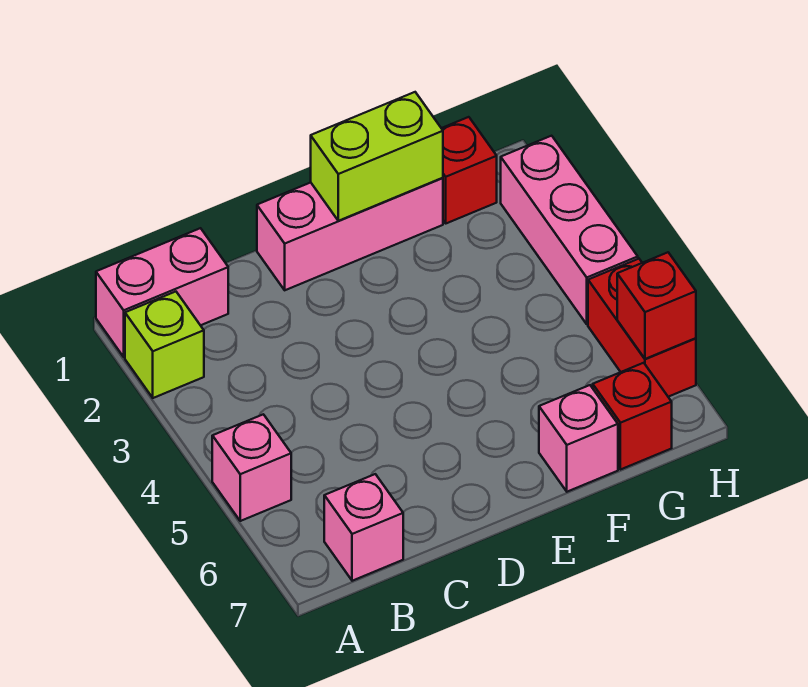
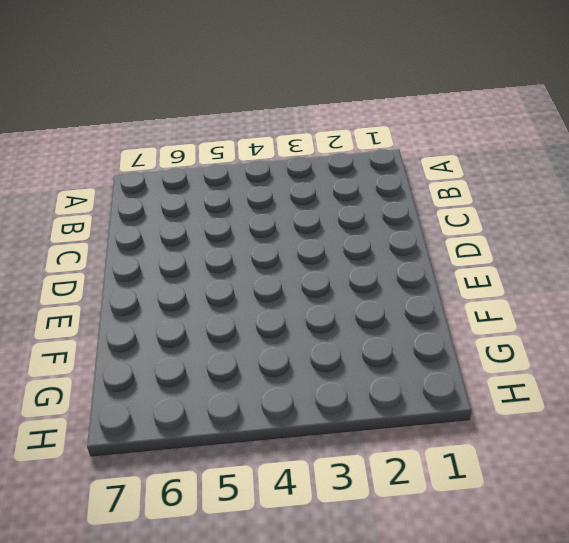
none -> pink brick A1:B1 level 1
none -> lime brick A2 level 1
none -> pink brick A5 level 1

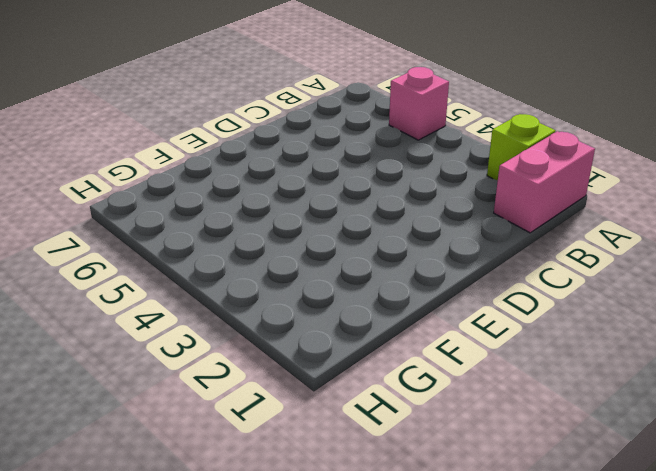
none -> pink brick B7 level 1
none -> pink brick D1:F1 level 1
none -> pink brick F7 level 1

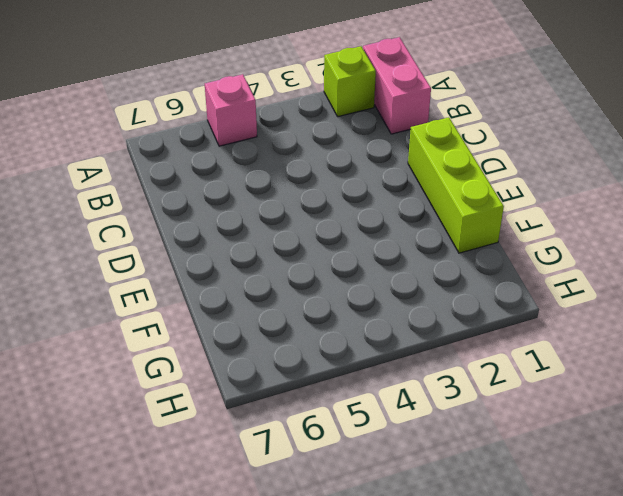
lime brick D1:F1 level 1 -> pink brick D1:F1 level 1
none -> pink brick B7 level 1
none -> pink brick F7 level 1
none -> red brick G1 level 1

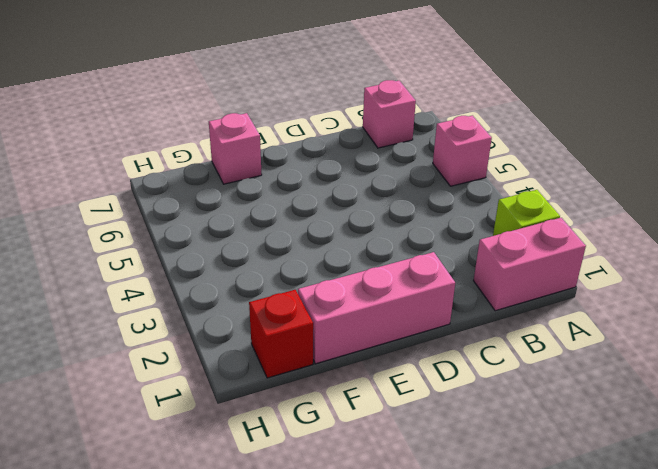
none -> red brick G7 level 1
none -> pink brick H2:H4 level 1
none -> red brick H5:H6 level 1

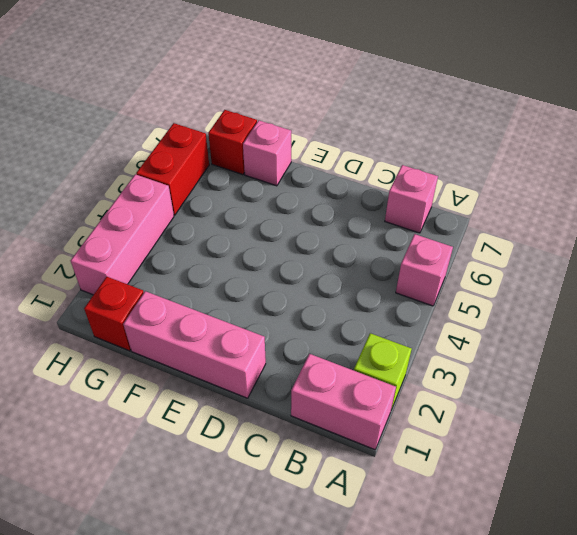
none -> lime brick E1:F1 level 2
none -> red brick H6 level 2

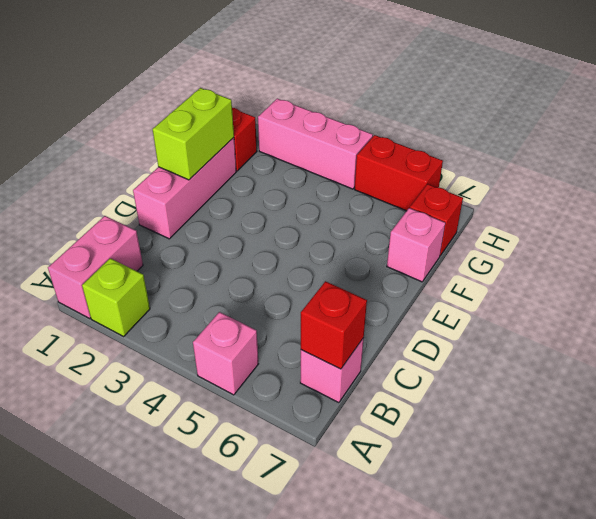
red brick B7 level 2 -> red brick H6 level 2

